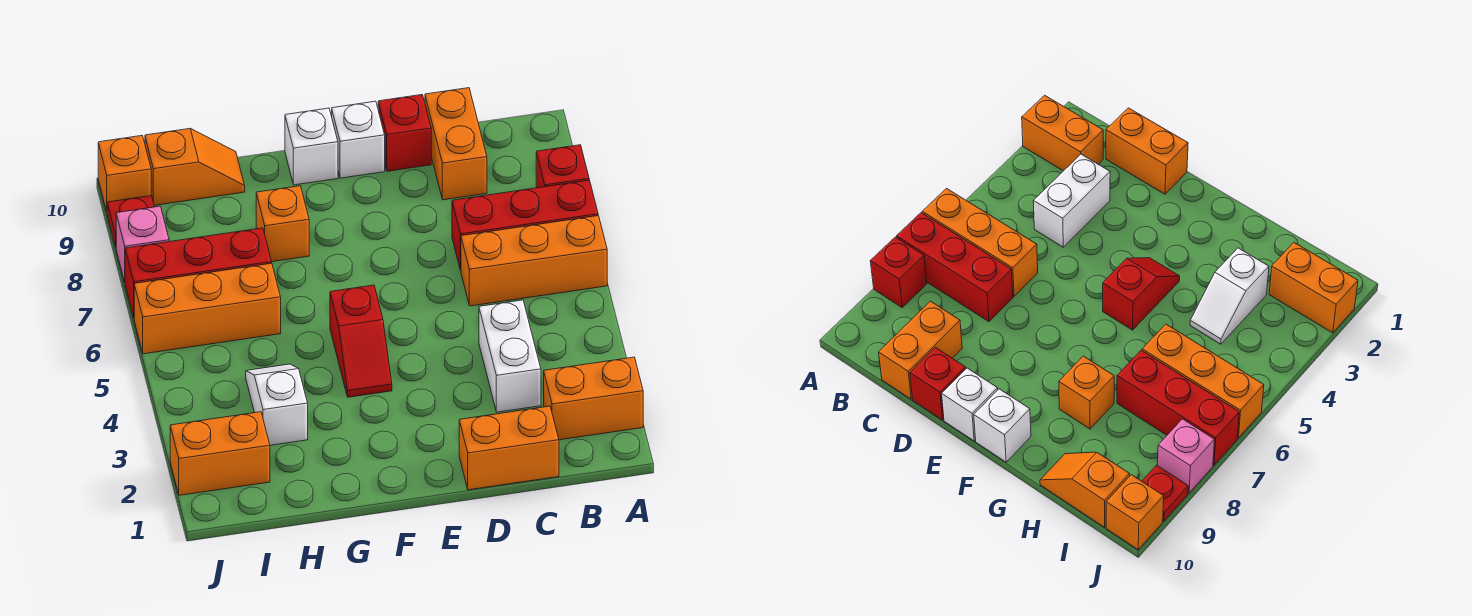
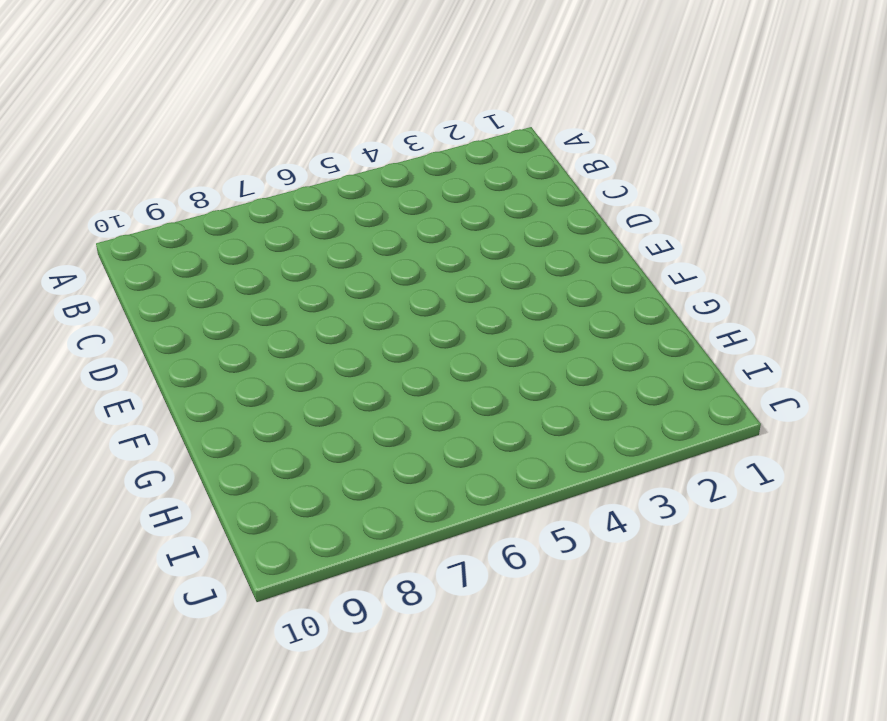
none -> orange brick A2:B2 level 1
none -> orange brick A6:C6 level 1
none -> red brick A7:C7 level 1

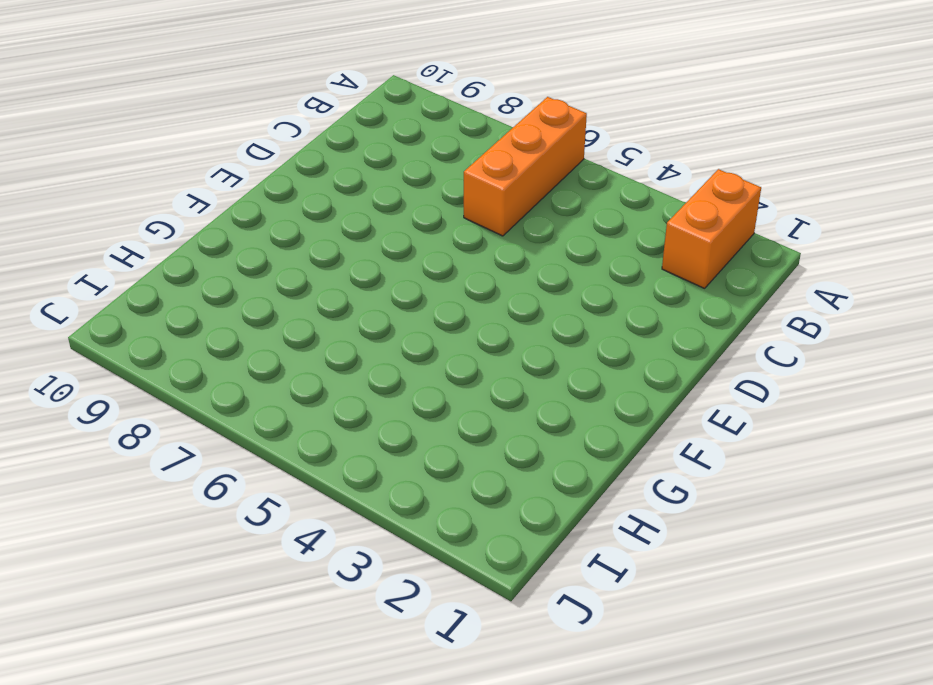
none -> red brick A7:C7 level 1
none -> red brick A8 level 1
none -> orange brick C1:D1 level 1

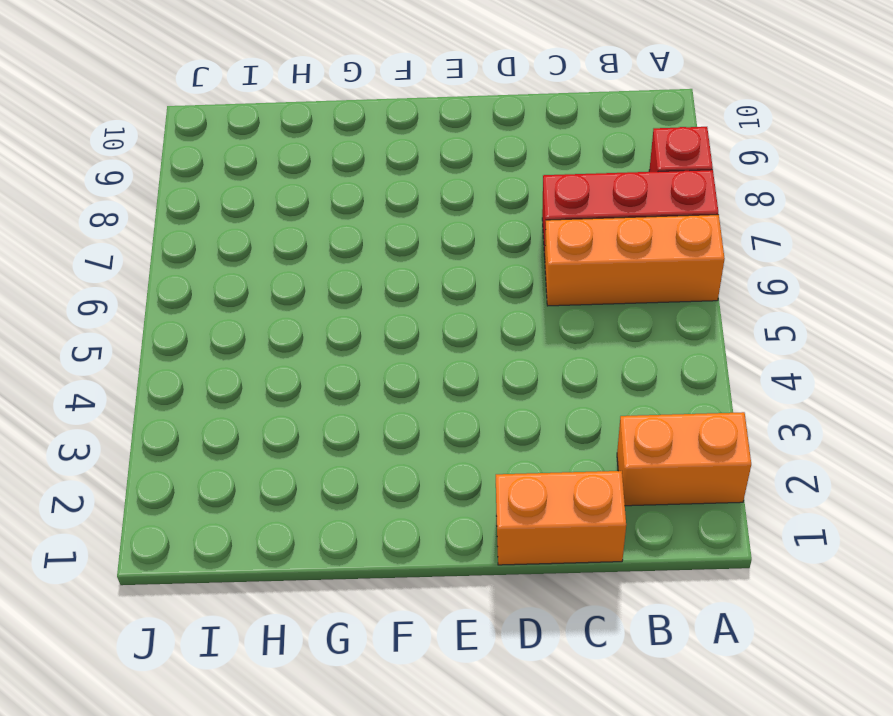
none -> white brick C3:C4 level 1
none -> orange brick C9:C10 level 1
none -> red brick D10 level 1

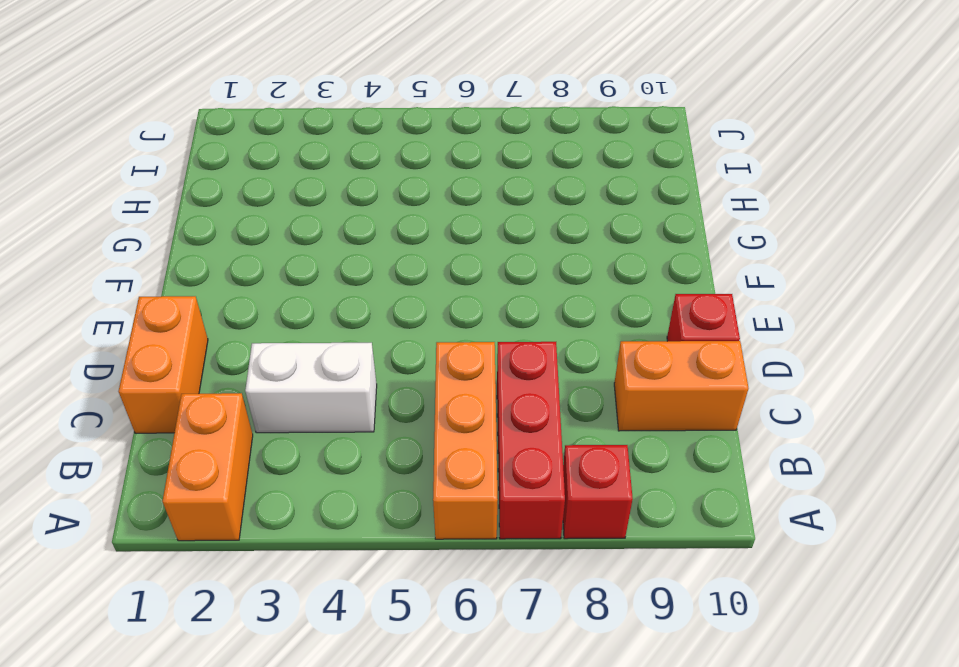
none -> white brick E10 level 1
none -> red slope F4:F5 level 1 top 5
none -> white brick F10 level 1

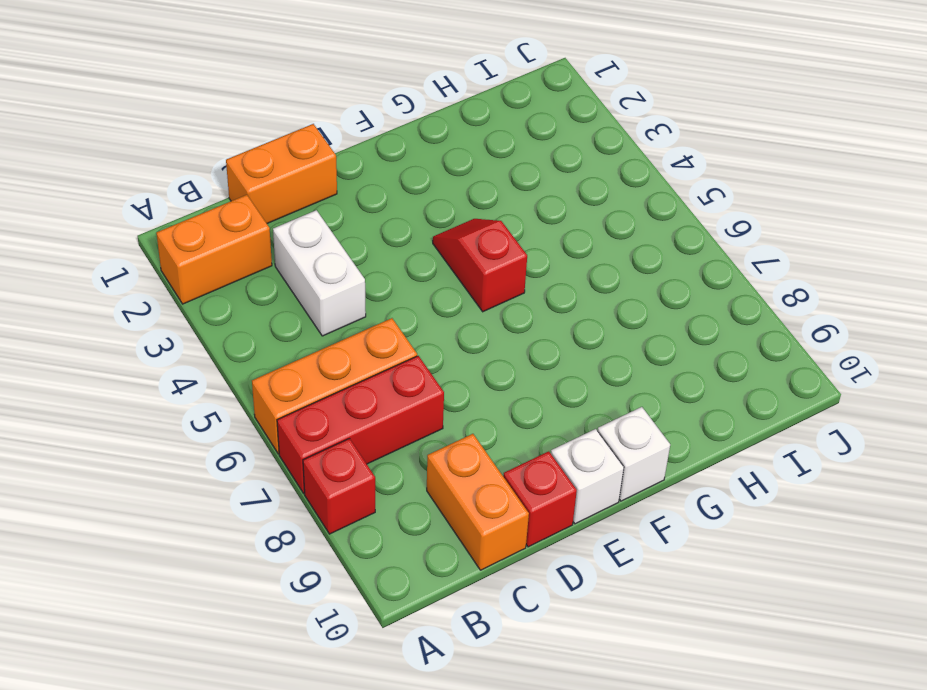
none -> orange brick G8 level 1
none -> white slope H3:H4 level 1 top 3
none -> orange brick H6:J6 level 1

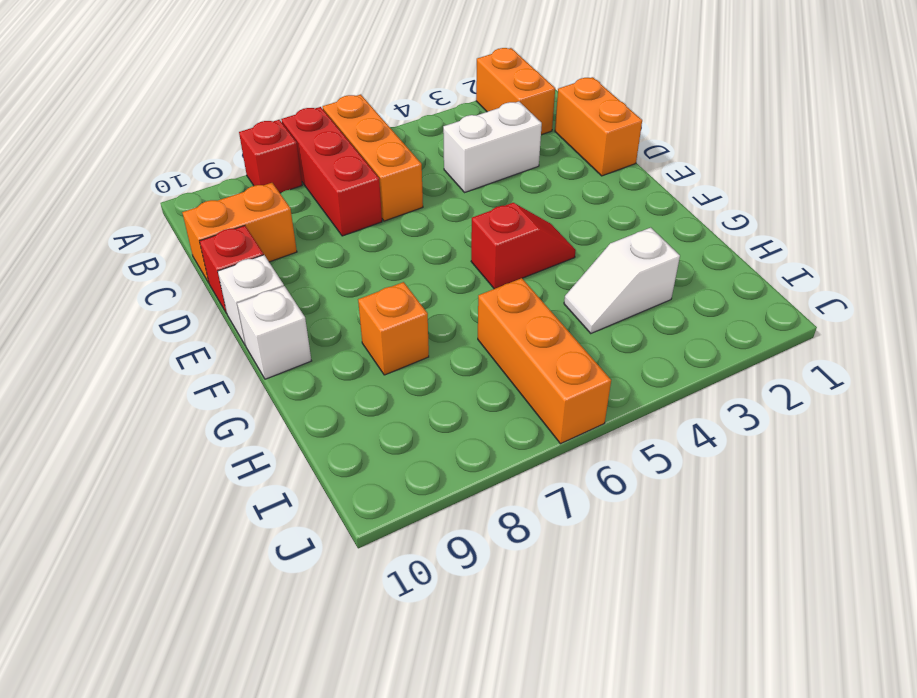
none -> red brick H7:J7 level 1
none -> orange slope H10:I10 level 1 top I
none -> orange brick I2:J2 level 1

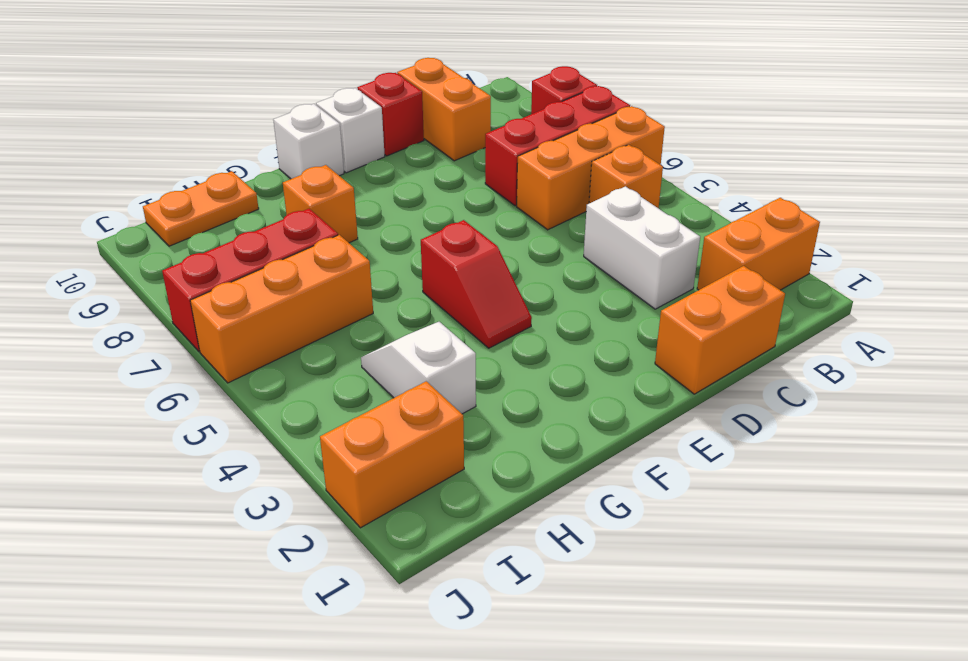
orange brick B5 level 1 -> orange brick J10 level 1
orange plate H10:I10 level 1 -> orange slope H10:I10 level 1 top I
none -> pink brick J8 level 1
none -> red plate J9 level 1

